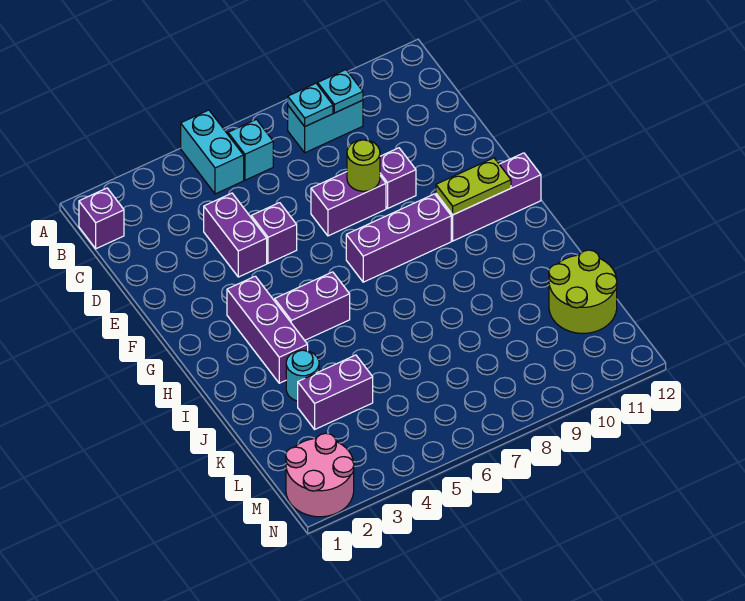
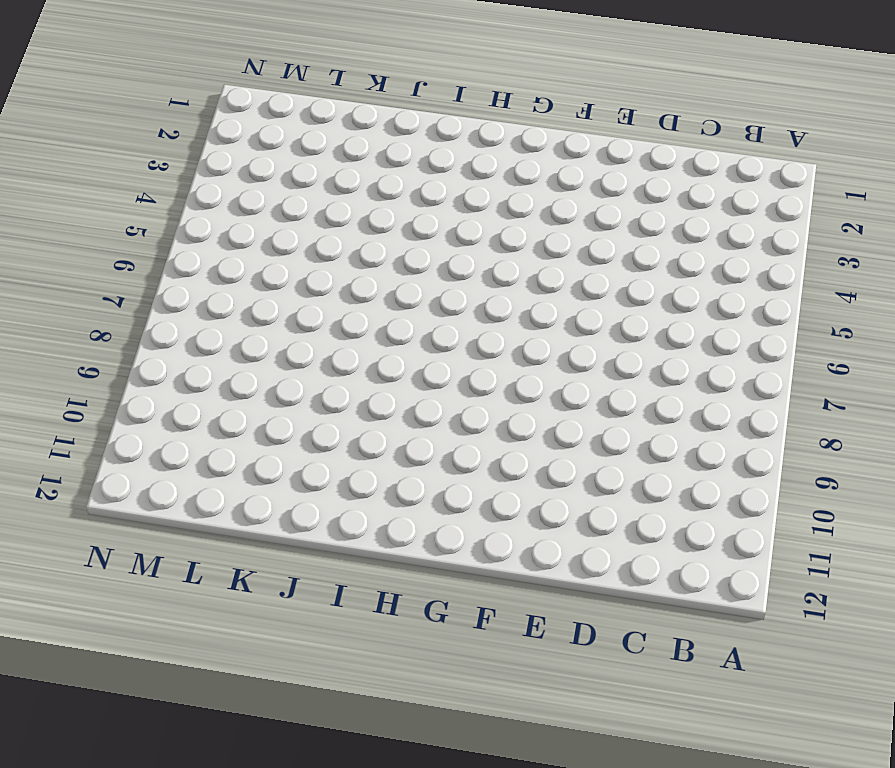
none -> cyan brick A5:B5 level 1
none -> purple brick B1 level 1
none -> cyan brick B6 level 1

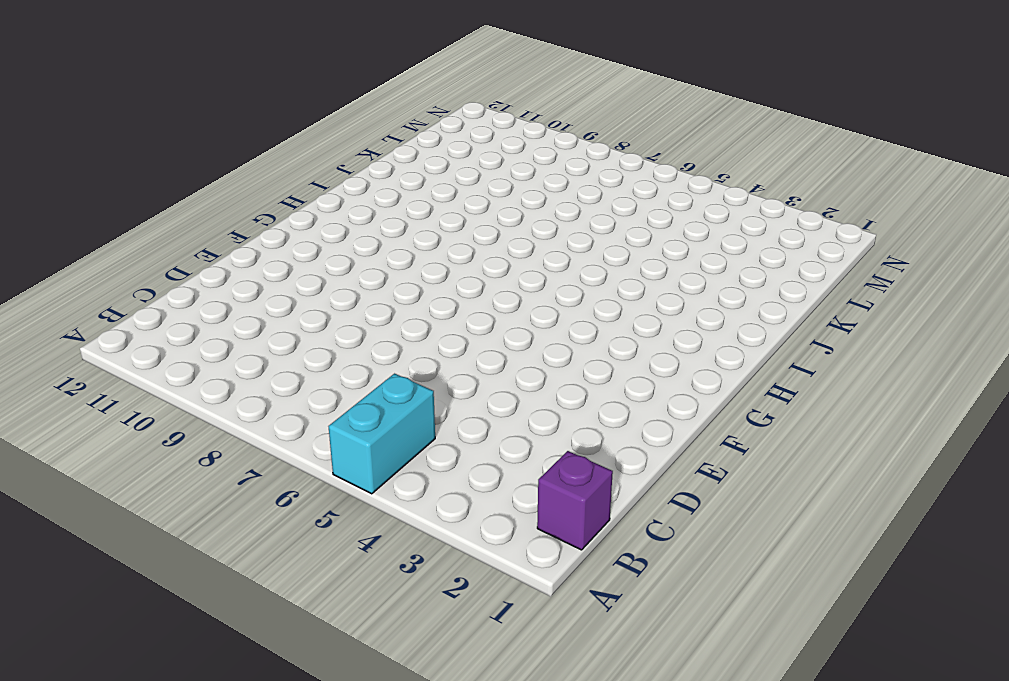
none -> cyan brick B6 level 1
none -> cyan brick B8:B9 level 1
none -> purple brick D4:E4 level 1

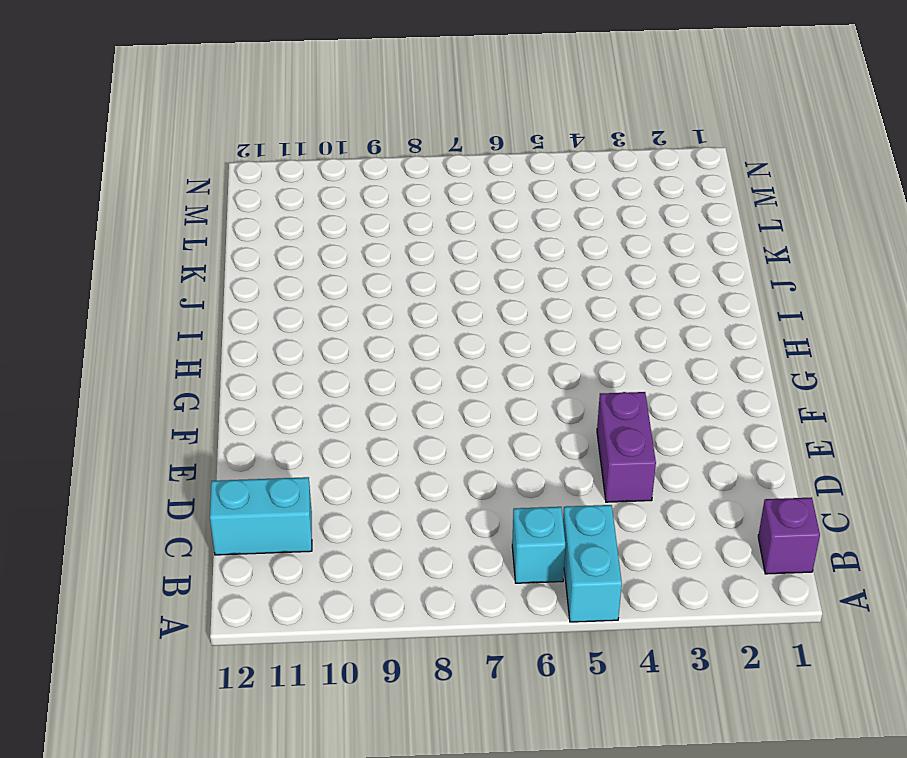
cyan brick C11:C12 level 1 -> cyan brick B8:B9 level 1
none -> purple brick E5 level 1
none -> purple brick E7:E8 level 1
none -> purple brick E9 level 1

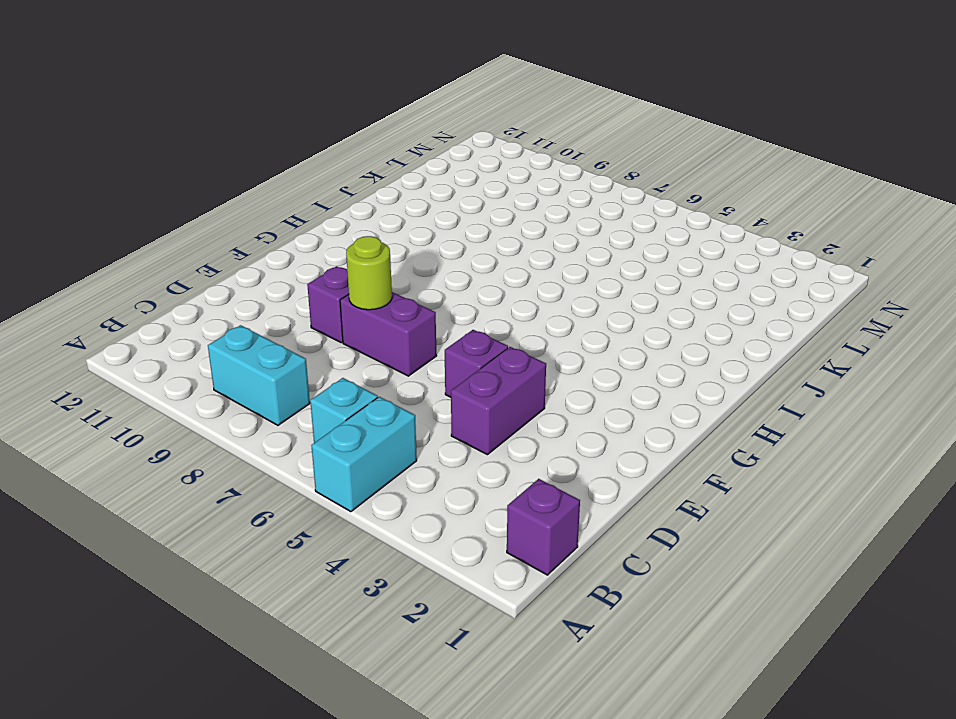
none -> purple brick G3:I3 level 1
none -> purple brick G7:G9 level 1
none -> purple brick G10:G12 level 1

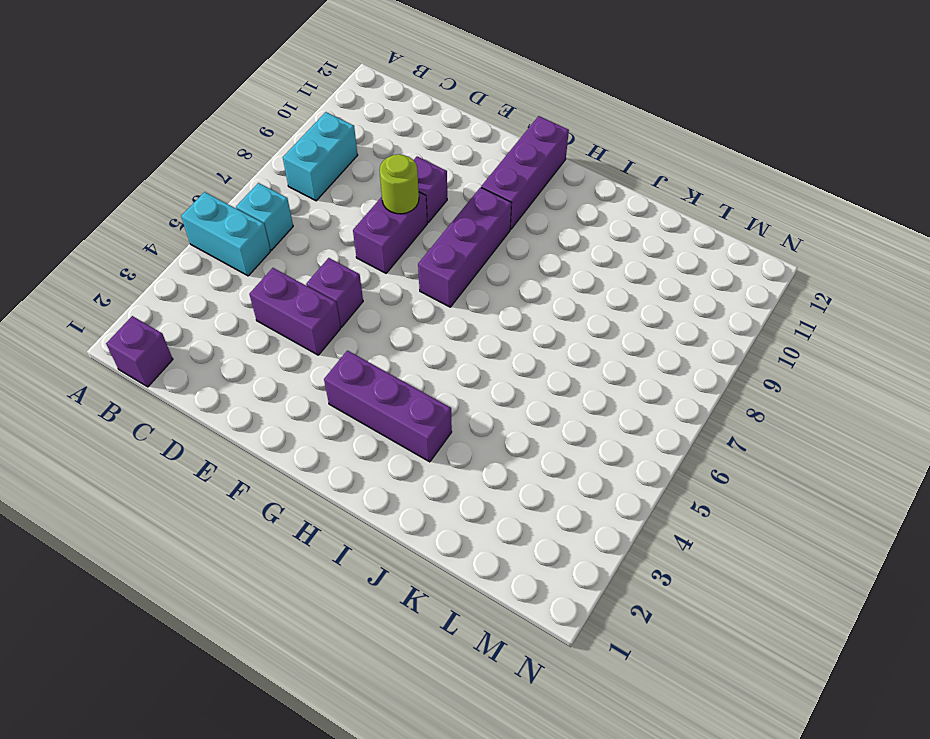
none -> purple brick H4:H5 level 1
none -> cyan round brick J3 level 1
none -> purple brick K3:K4 level 1

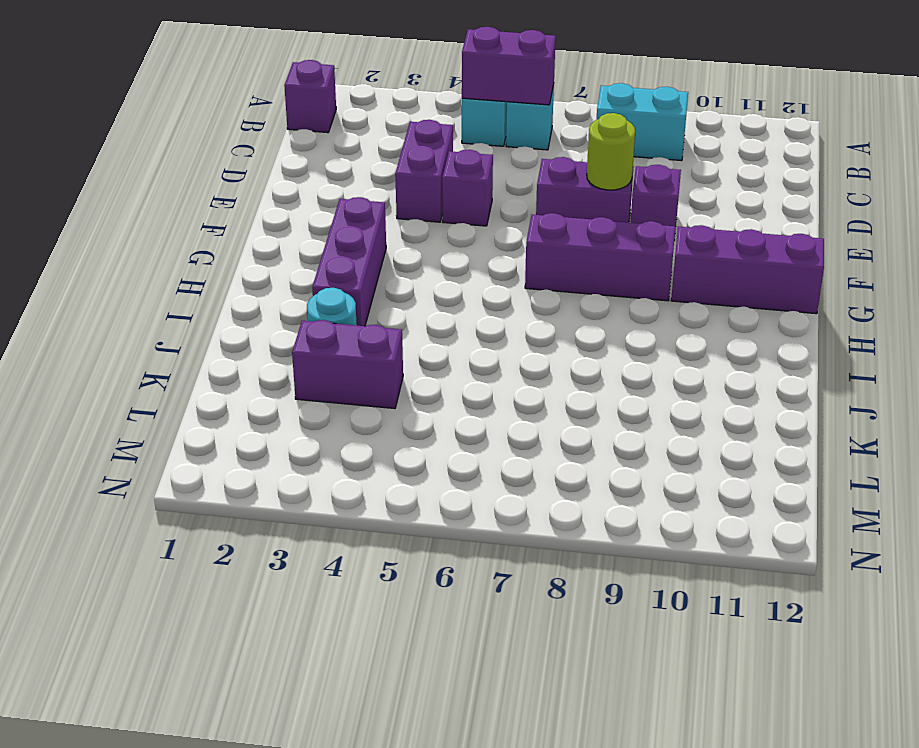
purple brick B5:B6 level 2 -> purple brick H4:H5 level 1
none -> lime round brick K11:L12 level 1
none -> pink round brick M1:N2 level 1
none -> cyan plate B8 level 2

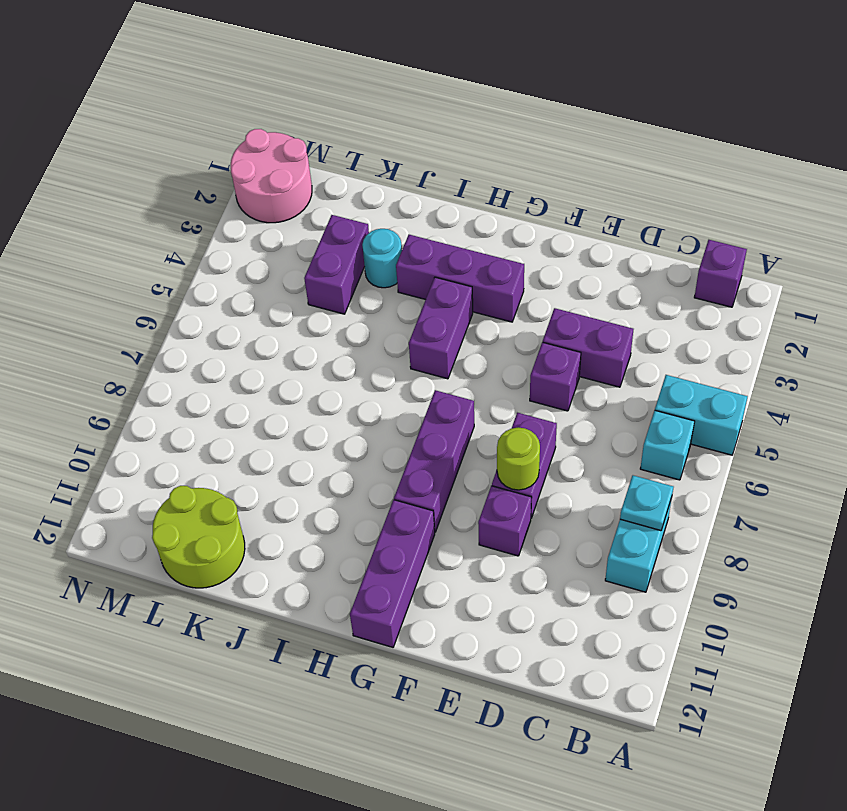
none -> cyan plate B9 level 2
none -> lime plate G10:G11 level 2

